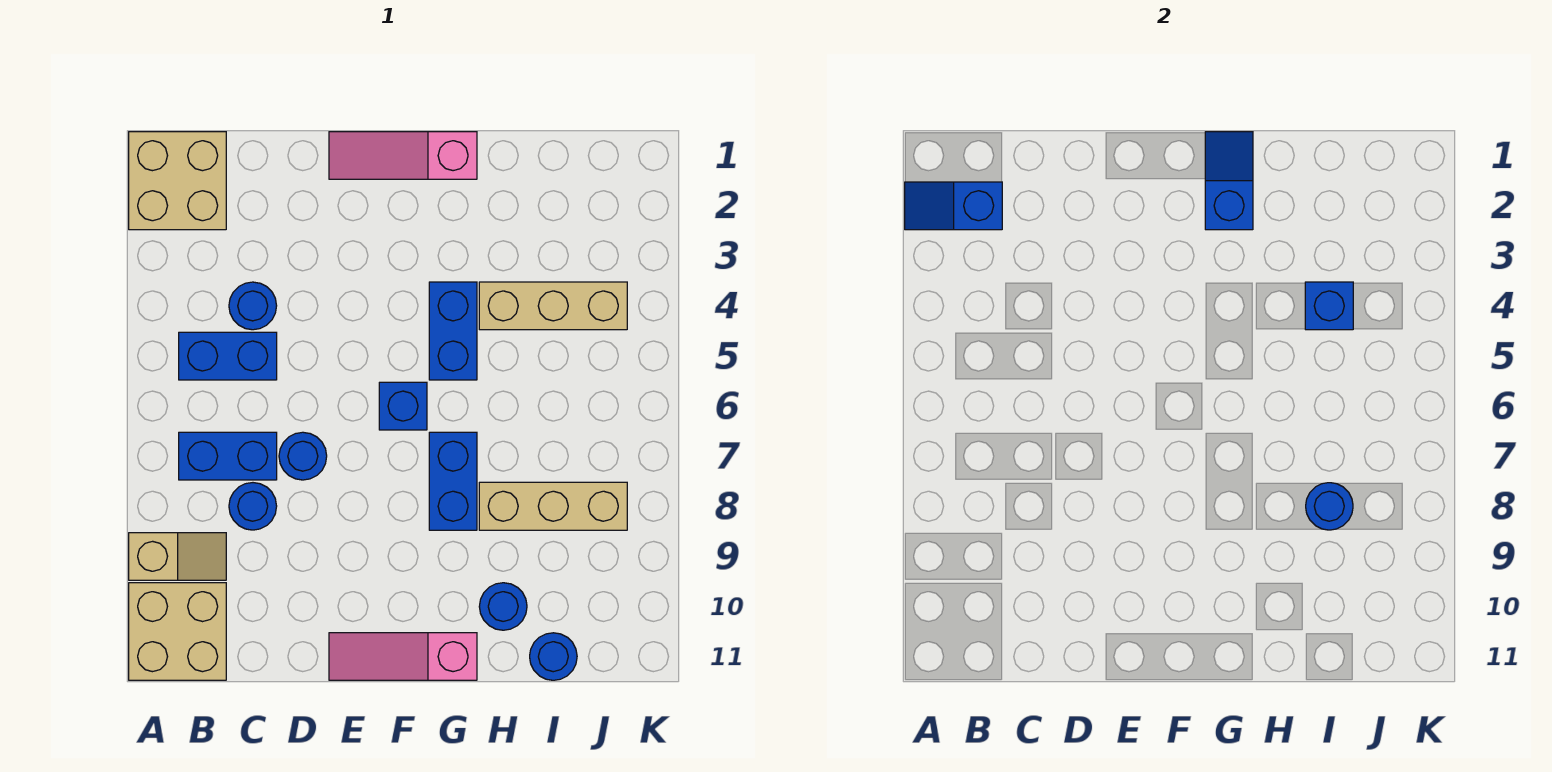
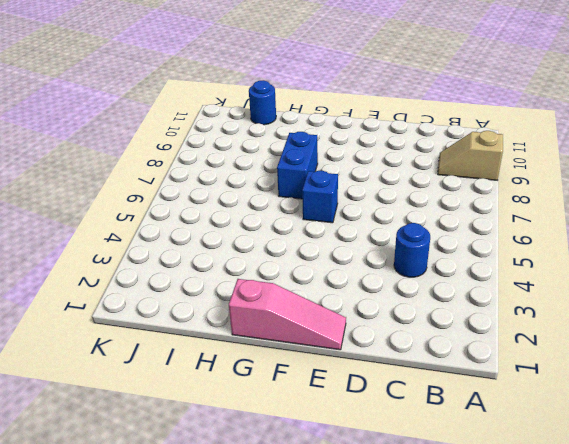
none -> tan brick A1:B2 level 1
none -> tan brick A10:B11 level 1
none -> blue brick B5:C5 level 1

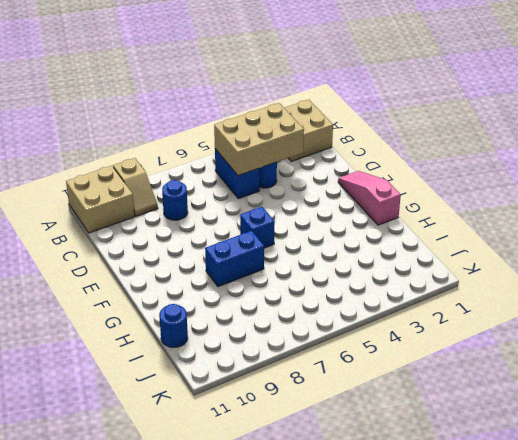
tan brick B3:C5 level 2 -> none
none -> blue brick B7:C7 level 1
none -> blue round brick D7 level 1
none -> pink slope E11:G11 level 1 top G

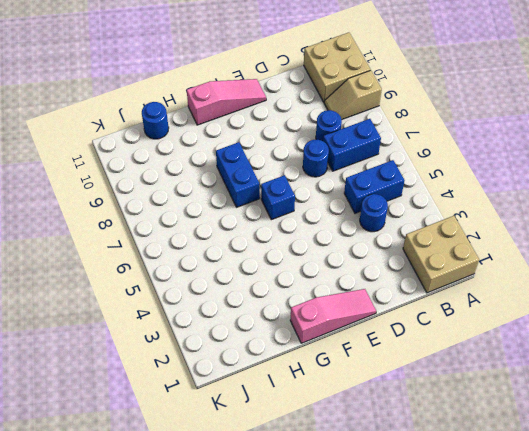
none -> blue brick G4:G5 level 1
none -> tan brick H4:J4 level 1
none -> tan brick H8:J8 level 1

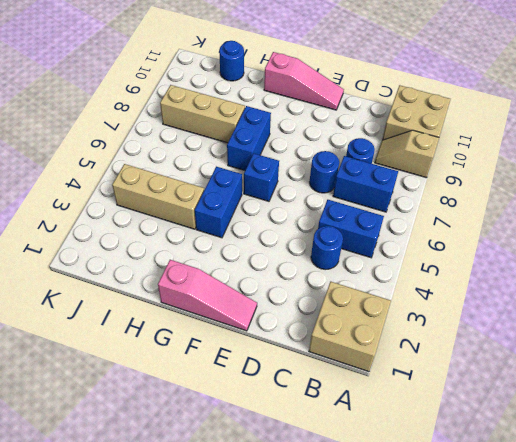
none -> blue round brick H10 level 1
none -> blue slope A2:B2 level 2 top B
none -> blue slope G1:G2 level 2 top 2

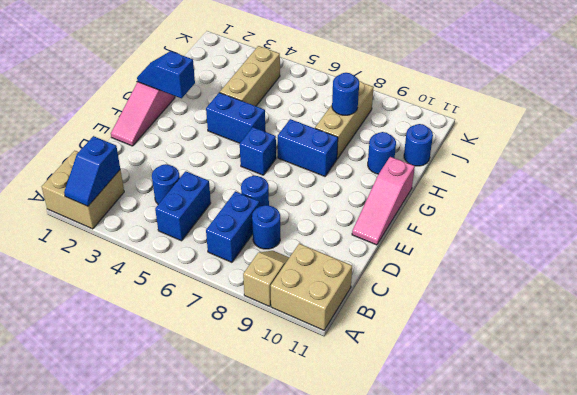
none -> blue brick I4 level 2

